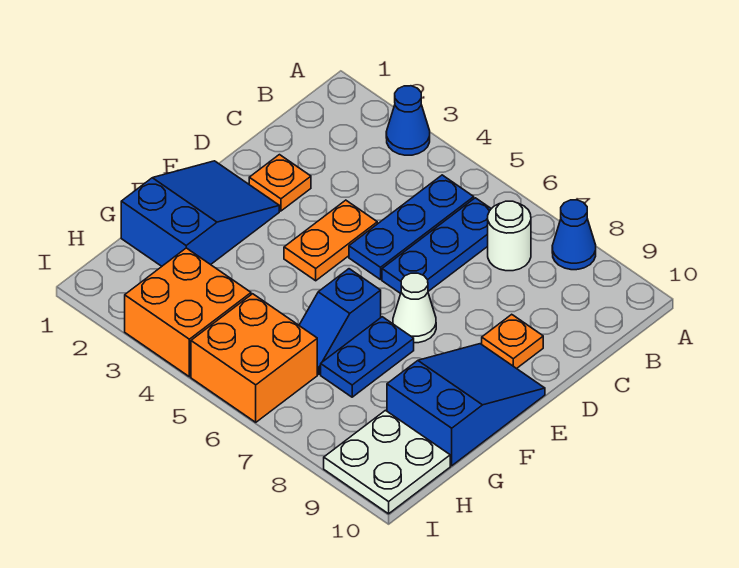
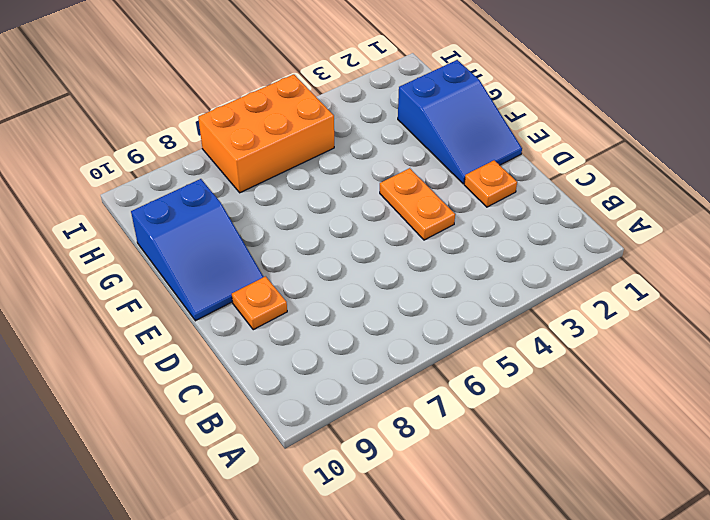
orange brick H5:I7 level 1 -> orange brick H5:I6 level 1
none -> blue cone A3 level 1
none -> blue cone A8 level 1
none -> blue plate B5:D5 level 1

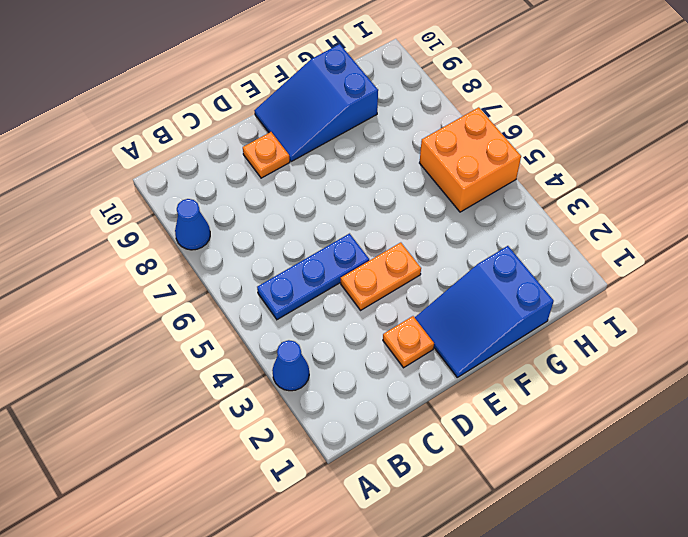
none -> blue plate B6:D6 level 1
none -> white round brick B7 level 1
none -> white cone E7 level 1

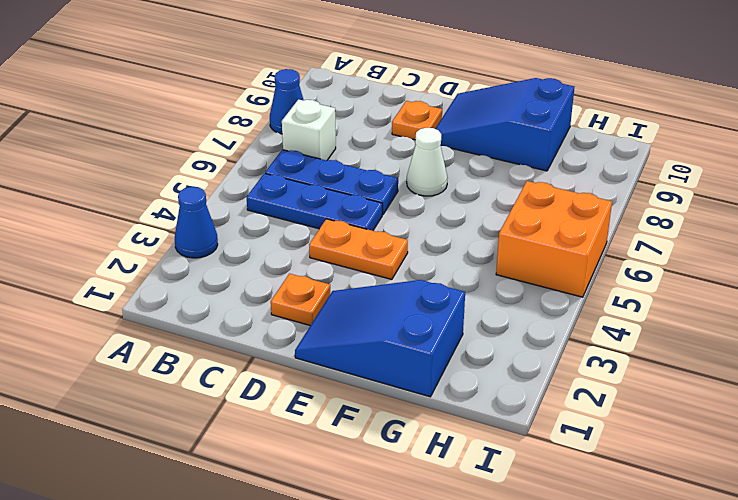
white brick B7 level 1 -> white round brick B7 level 1
none -> blue slope F6:G6 level 1 top F
none -> blue plate F7:G7 level 1
none -> orange brick H3:I4 level 1

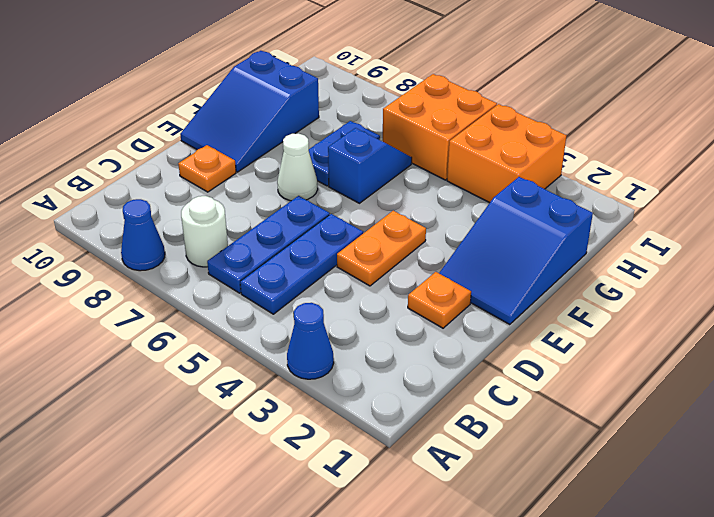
none -> white plate H9:I10 level 1

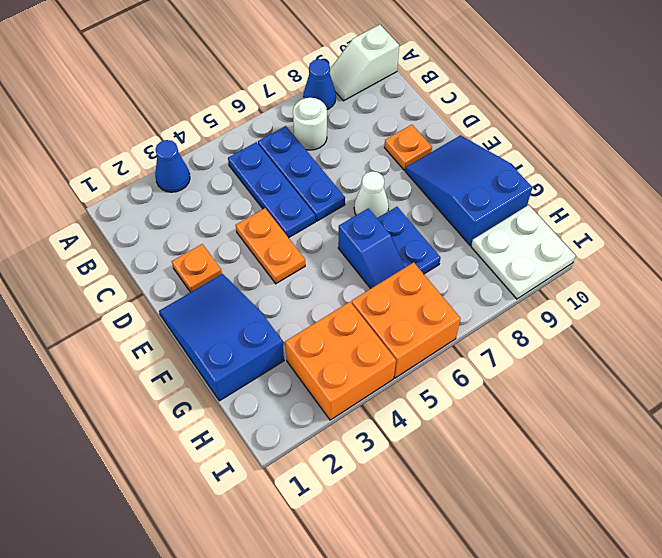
white slope A9:A10 level 1 top 10 -> none

